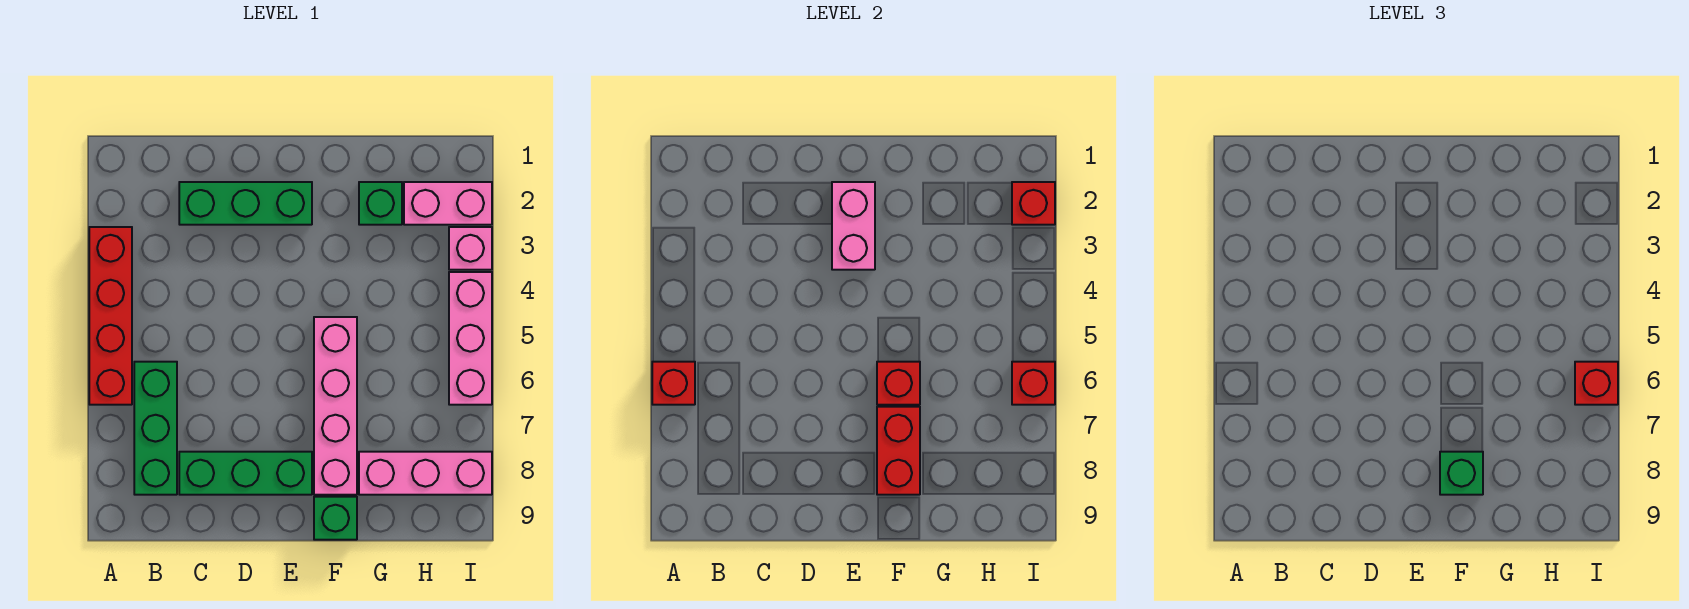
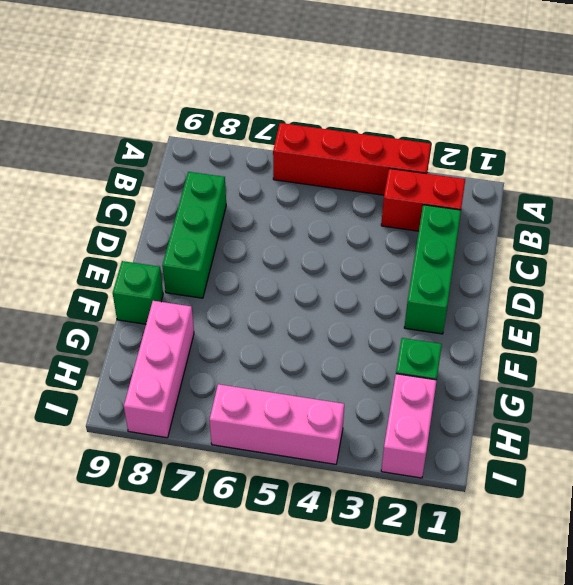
red brick B2:B3 level 1 -> red brick F7:F8 level 2
none -> green brick B6:B8 level 1
none -> pink brick F5:F8 level 1
none -> pink brick I3 level 1

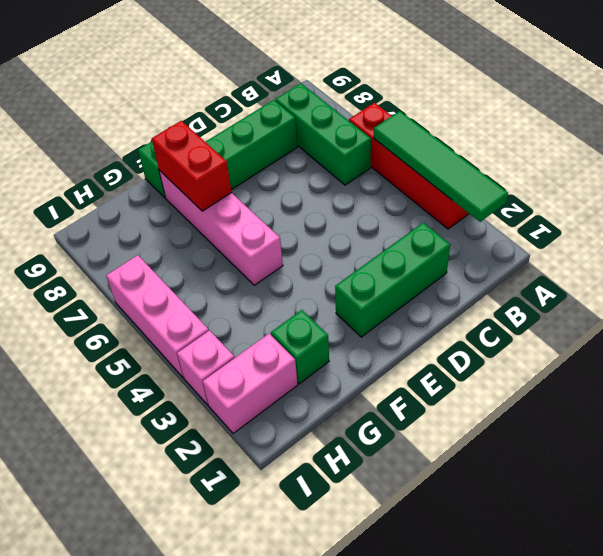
green tile A2:A5 level 2 -> none
none -> pink brick G8:I8 level 1
none -> red brick A6 level 2
none -> pink brick E2:E3 level 2

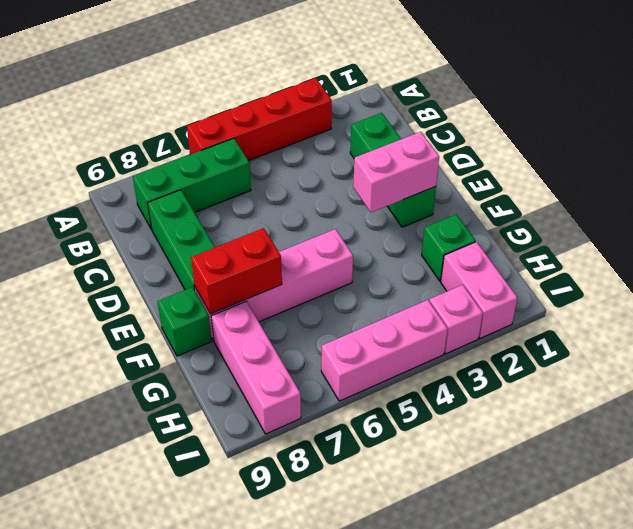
none -> red brick A6 level 2
none -> red brick F6 level 2
none -> red brick I2 level 2

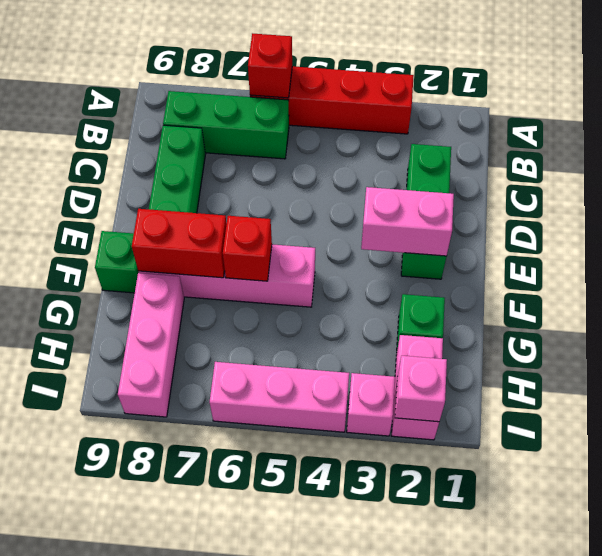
pink brick I2 level 2 -> red brick I2 level 2
none -> red brick I6 level 2
none -> green brick F8 level 3
none -> red brick I6 level 3

